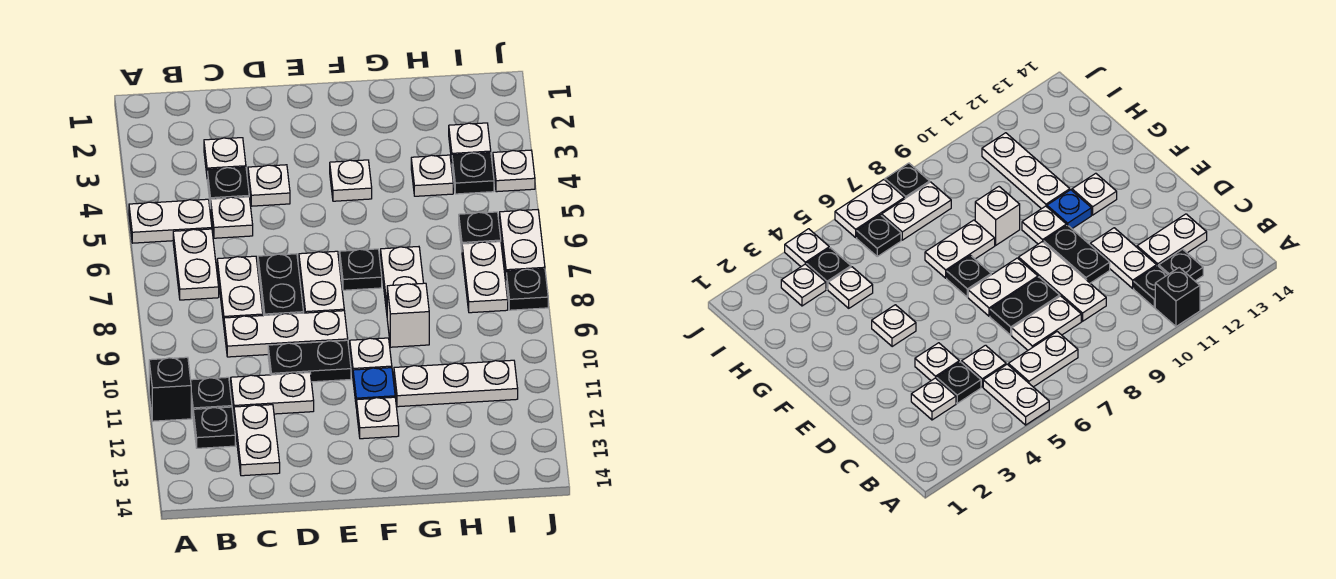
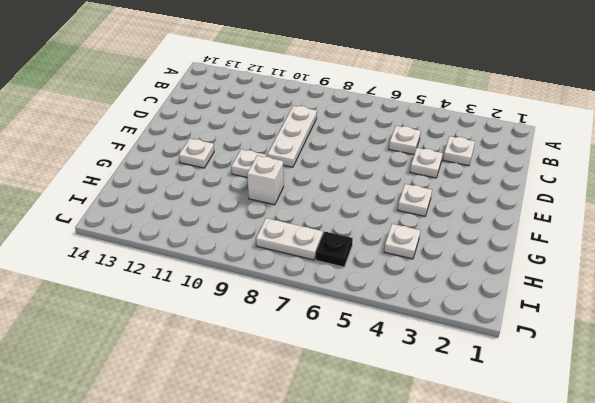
none -> white plate A5:B5 level 1
none -> black brick A11 level 1
none -> white plate B6:B7 level 1
none -> black plate B11 level 1

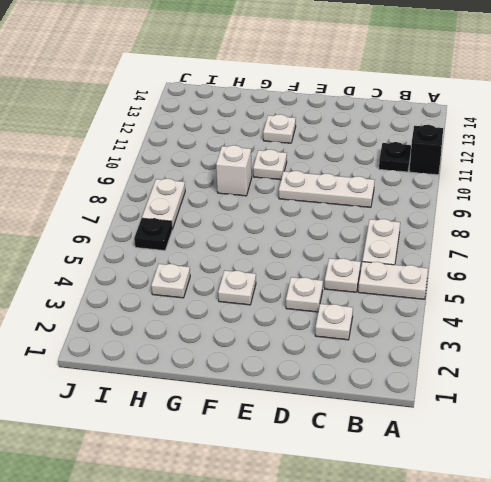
none -> black plate B12 level 1
none -> black plate C4 level 1
none -> white plate C7:C8 level 1
none -> white plate C11:D11 level 1

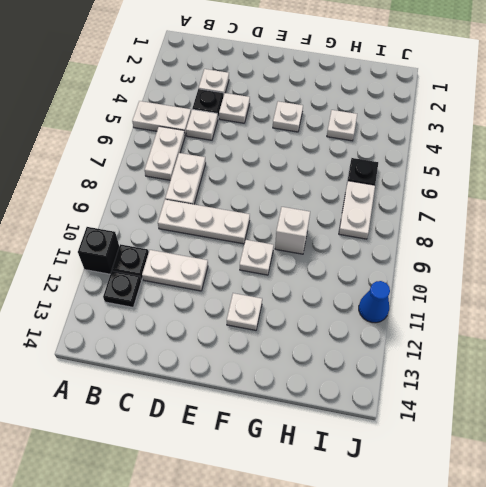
blue cone J11 level 1 -> none
none -> white plate C12:C13 level 1
none -> black plate D7:D8 level 1
none -> black plate D10:E10 level 1
none -> white plate E7:E8 level 1

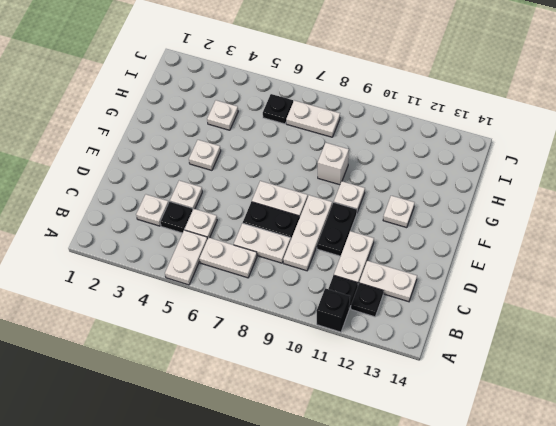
none -> black plate F7 level 1
none -> blue plate F11 level 1
none -> white plate G7:G8 level 1
none -> white plate G11:I11 level 1

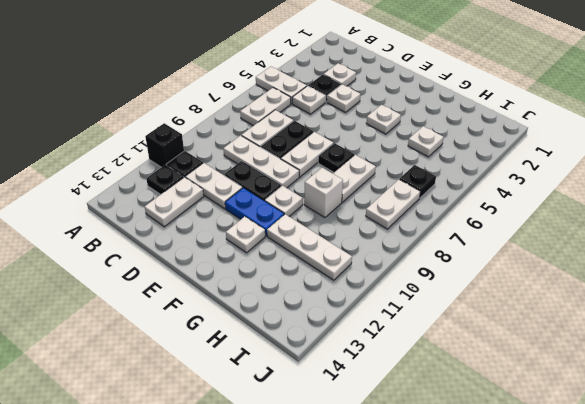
blue plate E11:F11 level 1 -> blue plate F11 level 1
none -> white plate I3 level 1
none -> black plate I4 level 1
none -> white plate J4 level 1
none -> white plate J6:J7 level 1

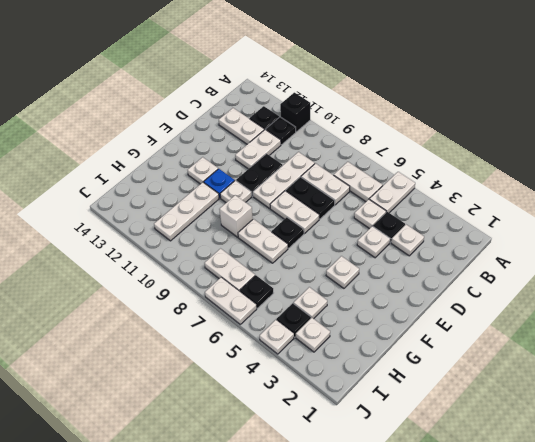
none -> black plate J8 level 1

